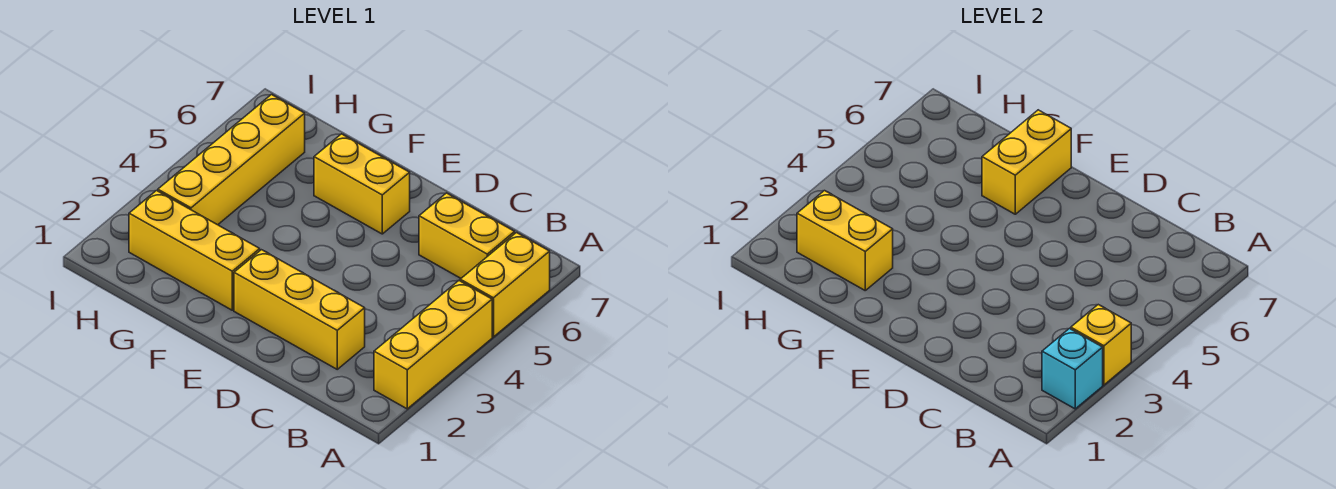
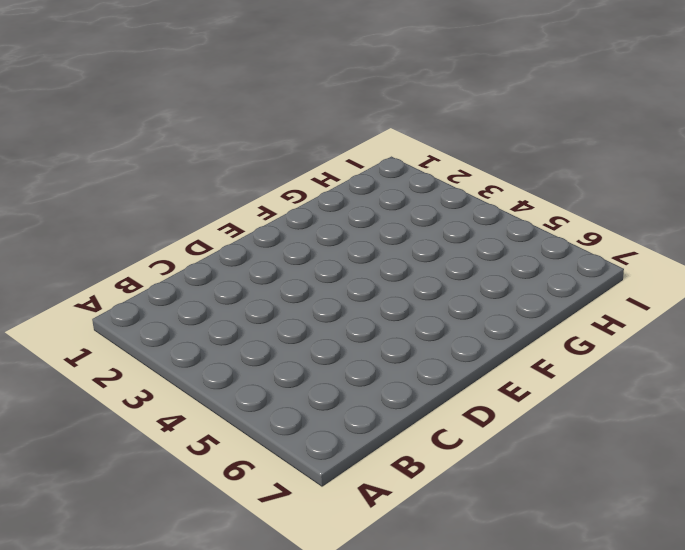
none -> yellow brick A2:A4 level 1
none -> yellow brick A5:A6 level 1

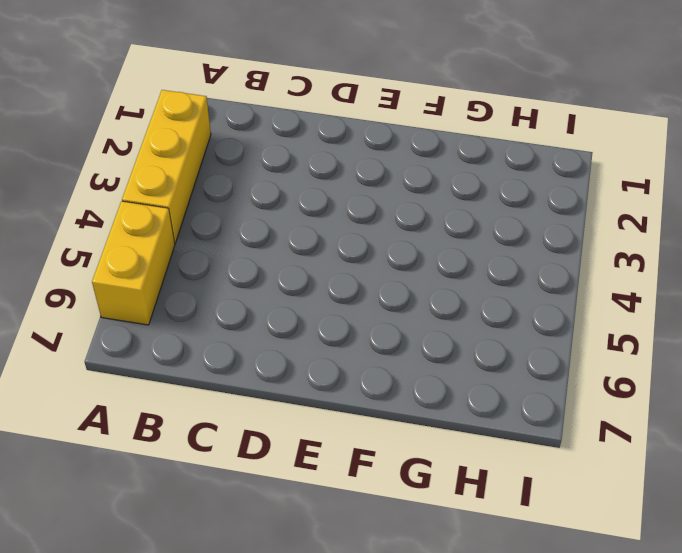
none -> yellow brick B6:C6 level 1
none -> yellow brick C2:E2 level 1

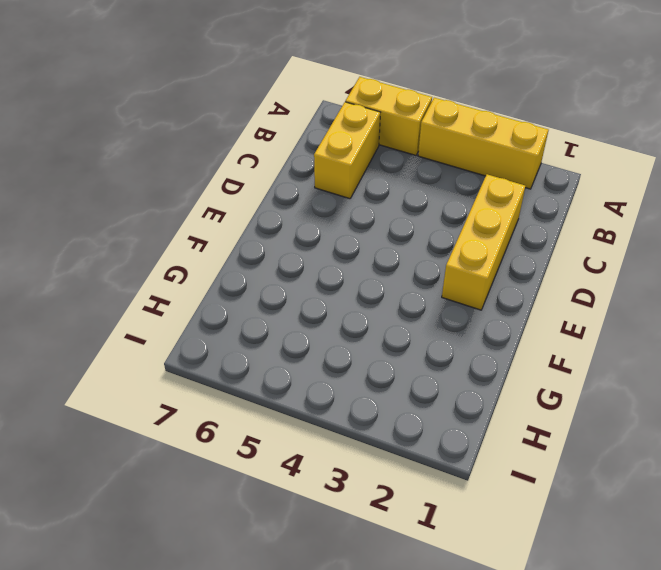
none -> yellow brick E6:F6 level 1
none -> yellow brick F2:H2 level 1

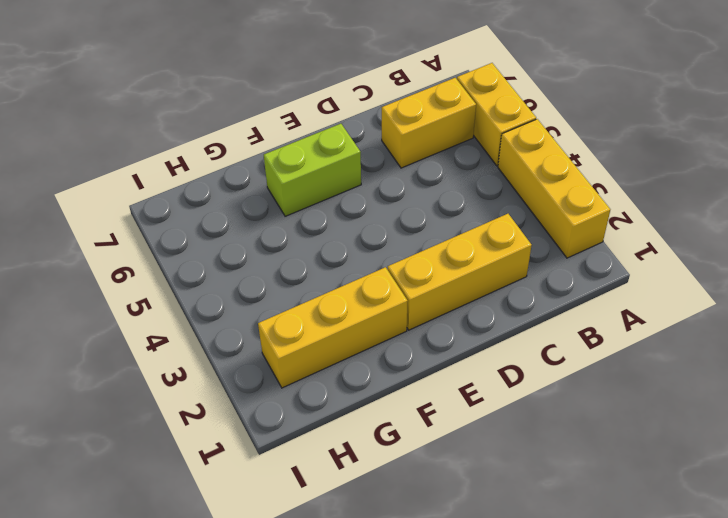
lime brick E6:F6 level 1 -> yellow brick E6:F6 level 1
none -> yellow brick H3:H6 level 1
none -> cyan brick A2 level 2

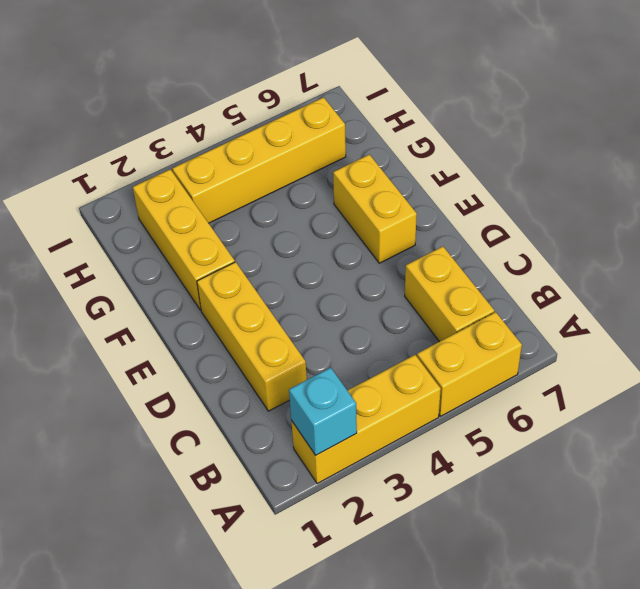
none -> yellow brick A3 level 2
none -> yellow brick F6:F7 level 2

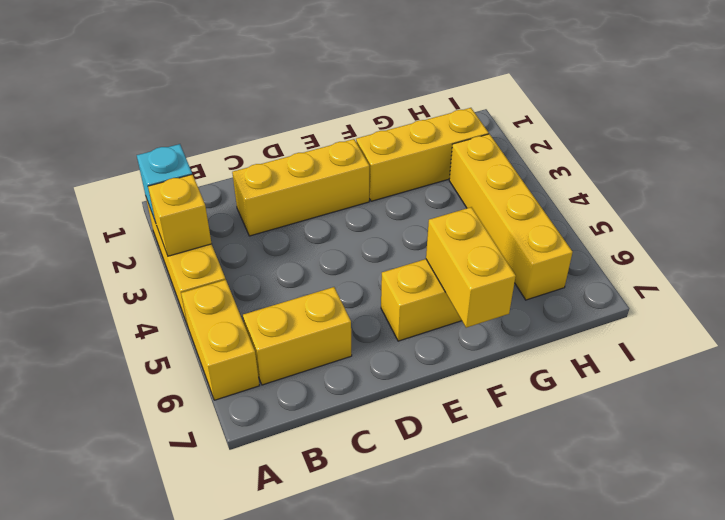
none -> yellow brick G2:H2 level 2

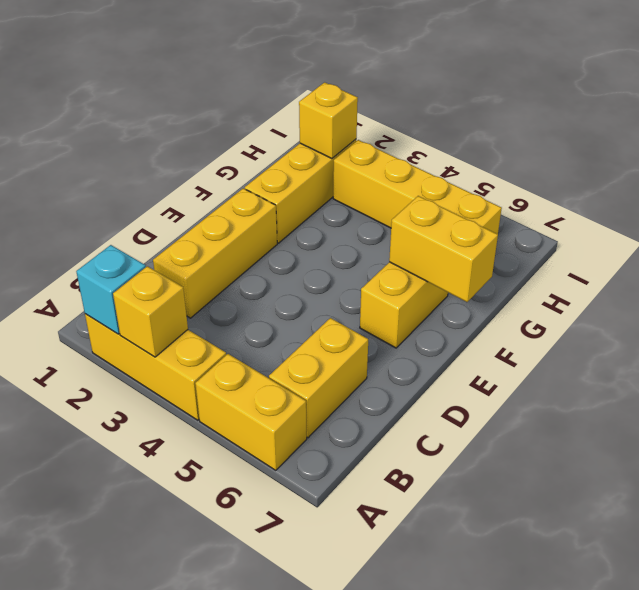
yellow brick H2 level 2 -> yellow brick G2:H2 level 2

